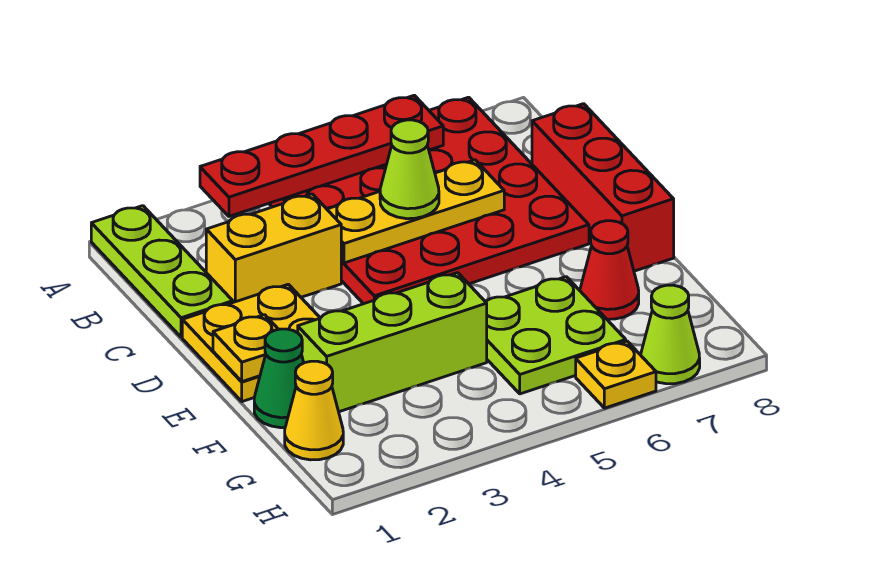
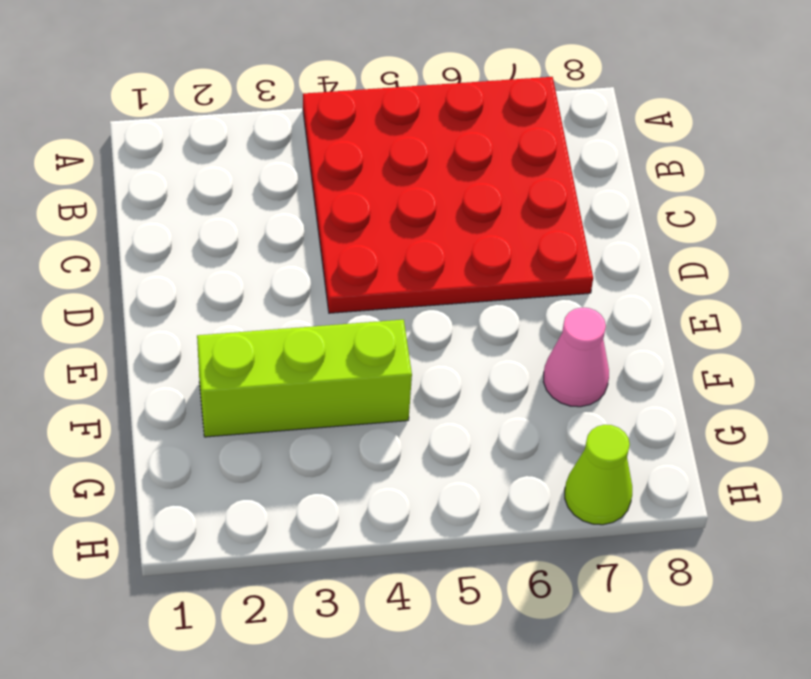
pink cone F7 level 1 -> red cone F7 level 1
none -> lime plate A1:C1 level 1
none -> yellow brick C2:C3 level 1
none -> red brick C8:E8 level 1

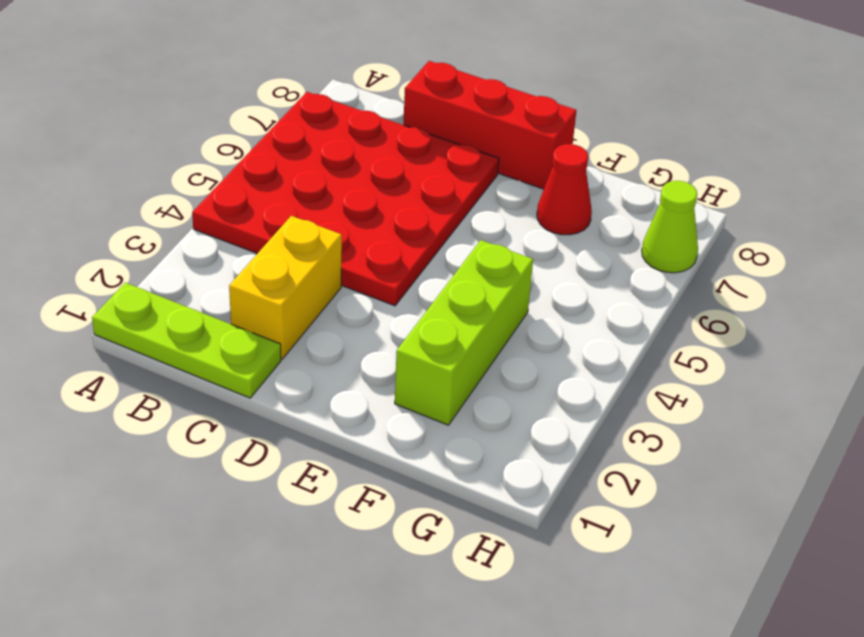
none -> yellow plate D1:E2 level 1
none -> green cone F1 level 1
none -> lime plate F5:G6 level 1

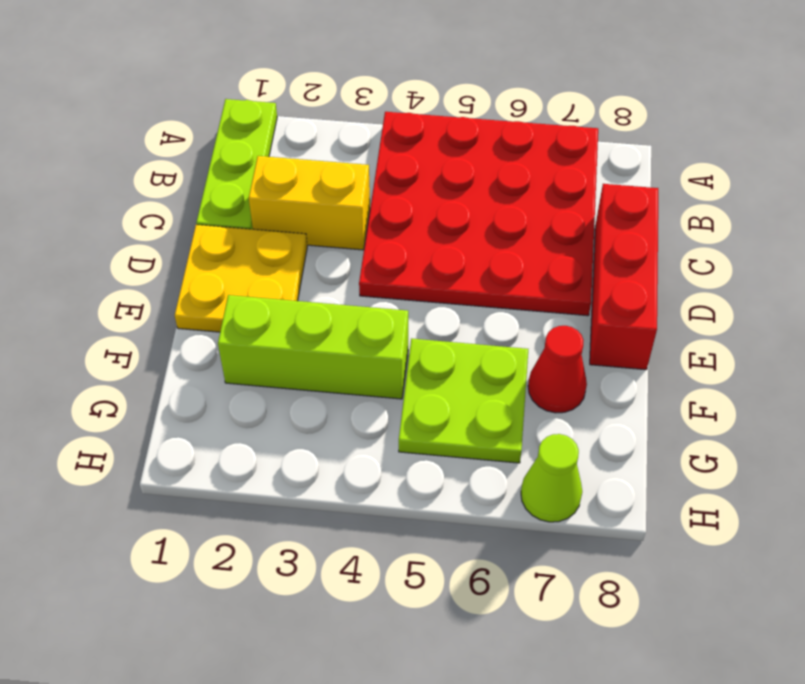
none -> green cone F1 level 1
none -> yellow cone G1 level 1
none -> yellow plate H6 level 1

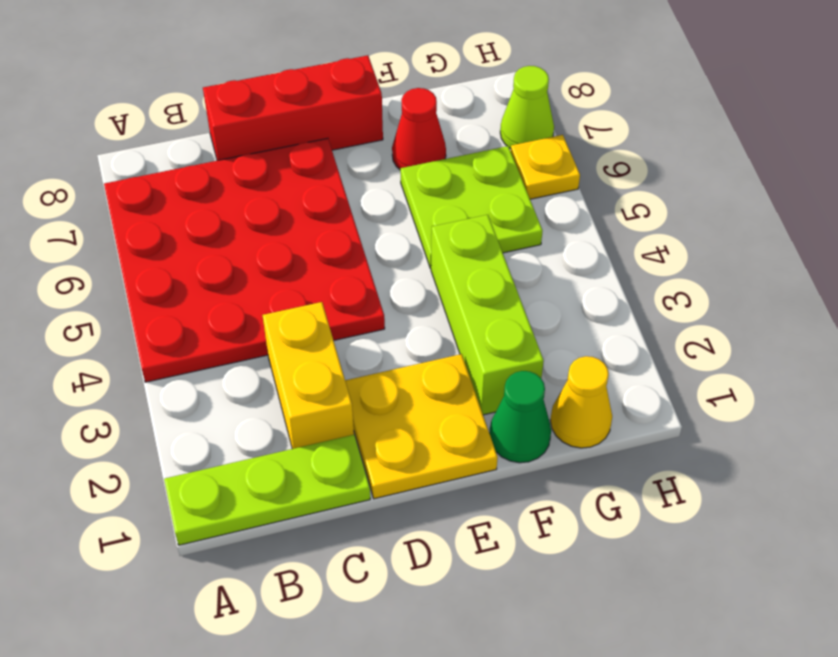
none -> red plate A3:A6 level 2
none -> yellow plate C4:C6 level 2
none -> yellow plate E1 level 2

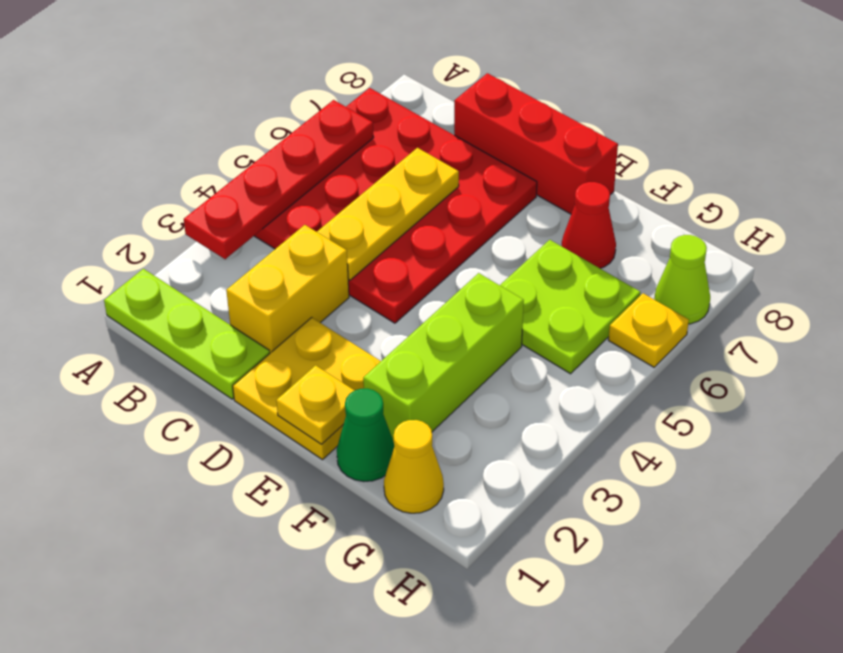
none -> lime cone C5 level 3

